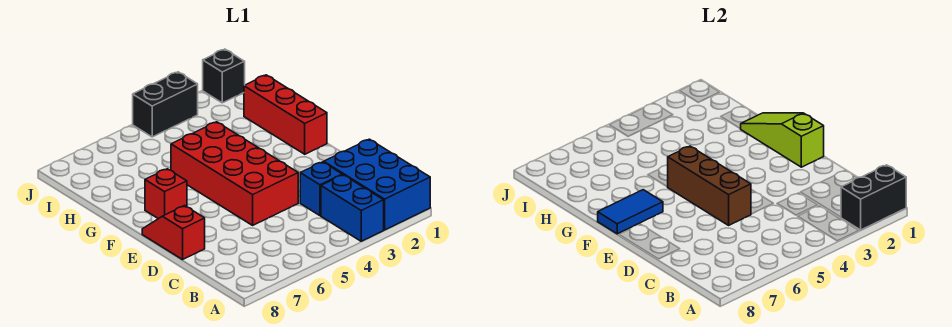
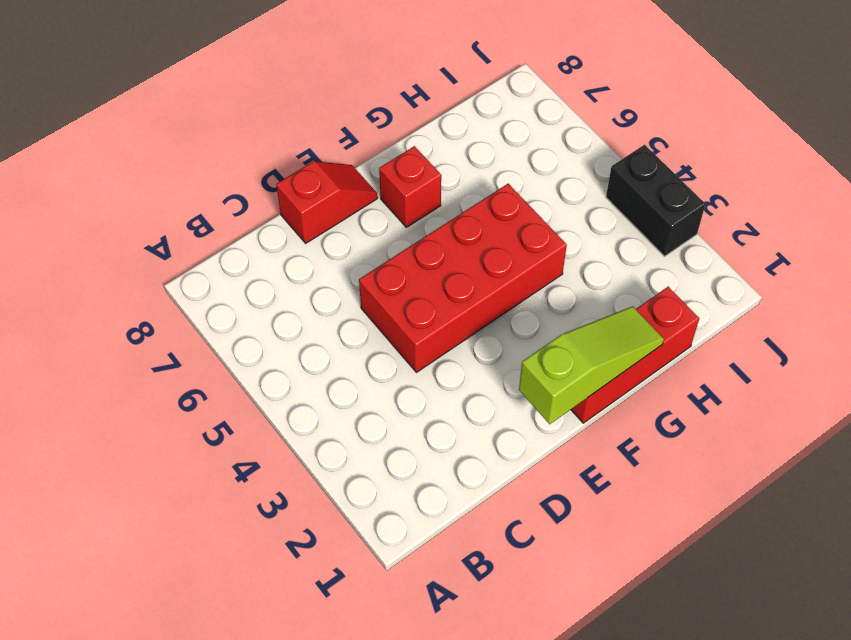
none -> blue brick A1:C2 level 1
none -> blue brick A3:B3 level 1
none -> blue brick C3 level 1

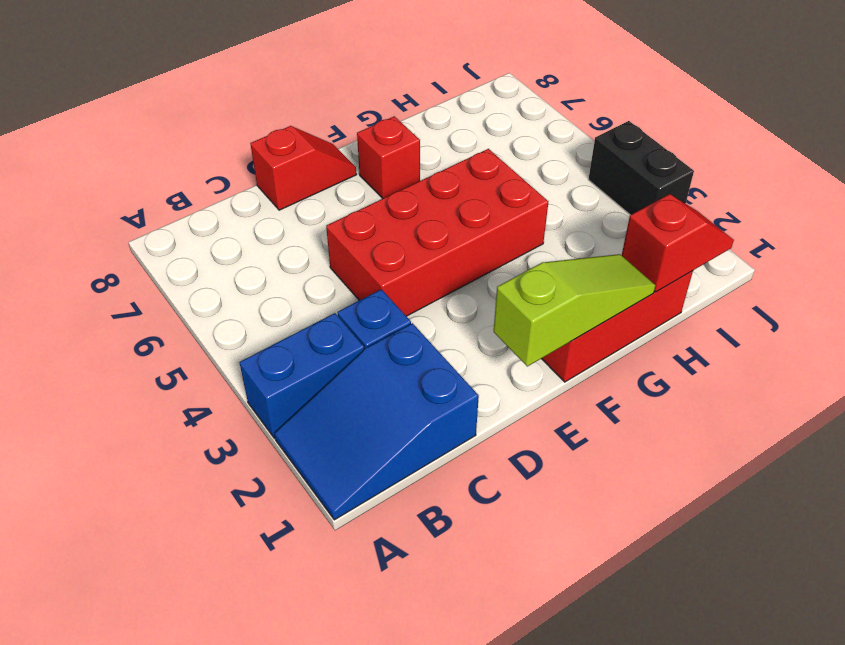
blue slope A1:C2 level 1 top C -> blue brick A1:C2 level 1
red slope H1:I1 level 2 top H -> none
none -> black brick J1 level 1
none -> black brick A1:A2 level 2
none -> brown brick D5:F5 level 2

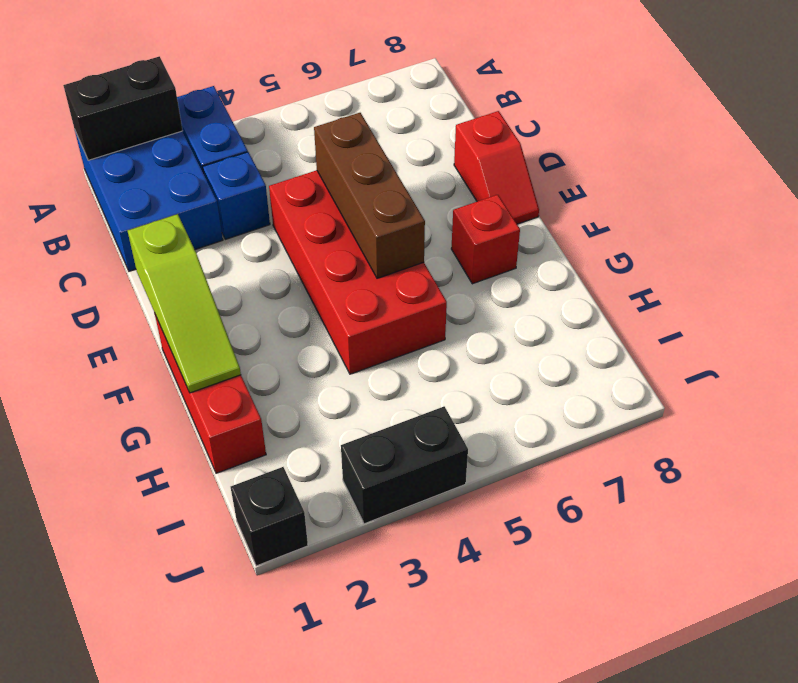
none -> blue tile F7:F8 level 2

